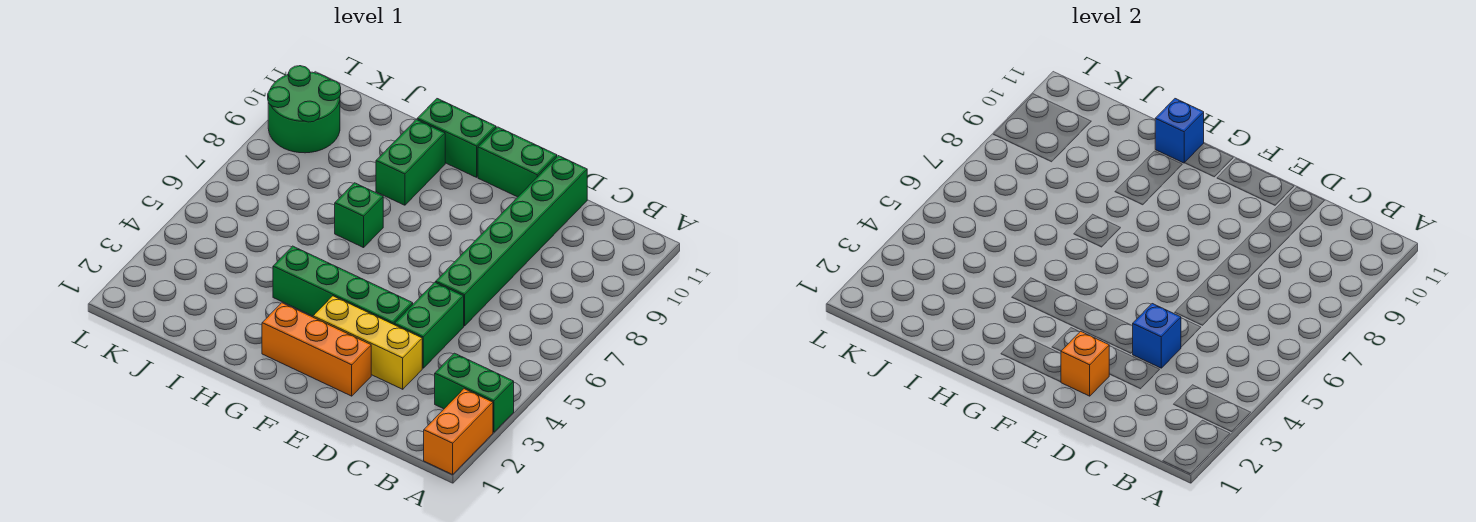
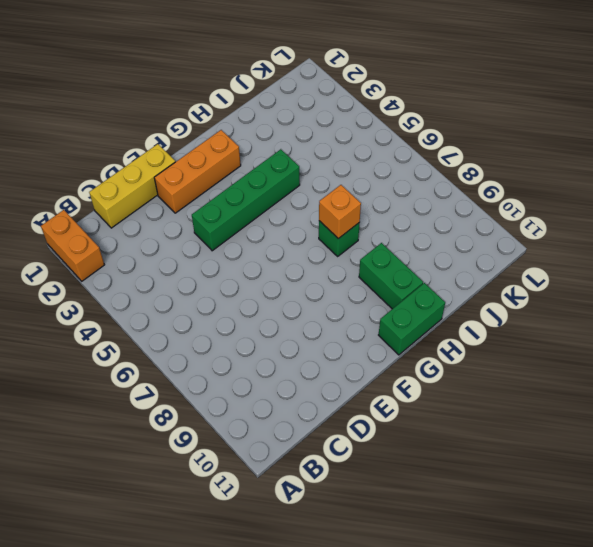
yellow brick C1:E1 level 1 -> yellow brick D3:F3 level 1
orange brick H7 level 2 -> orange brick E2 level 2
none -> green brick A3:B3 level 1
none -> green brick D4:D5 level 1
none -> green brick D6:D11 level 1

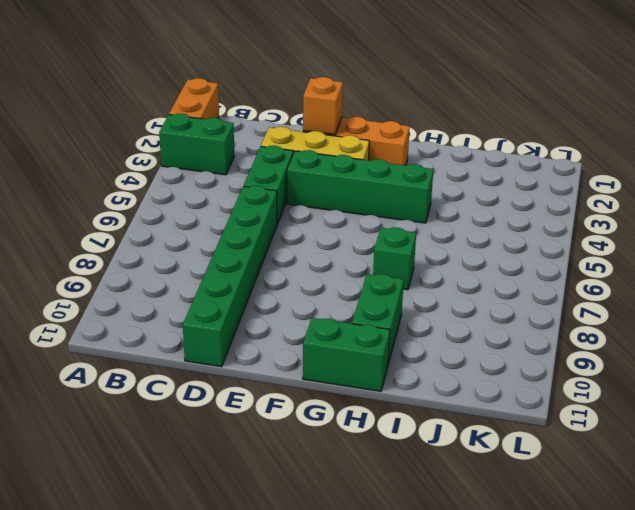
none -> green brick E11:F11 level 1
none -> green round brick K9:L10 level 1
none -> blue brick D4 level 2

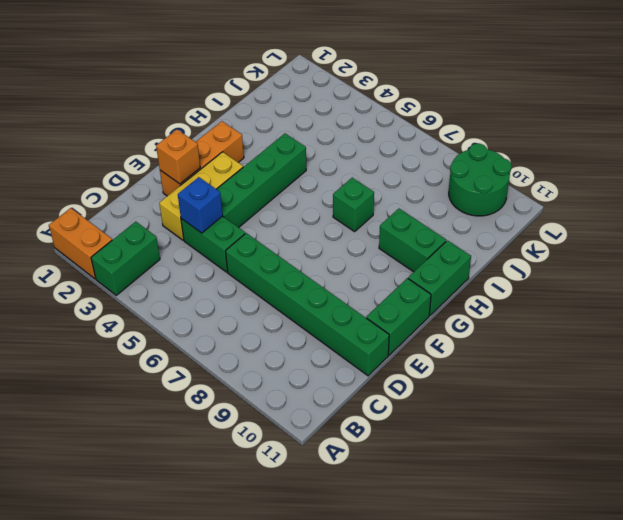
none -> blue brick H11 level 2

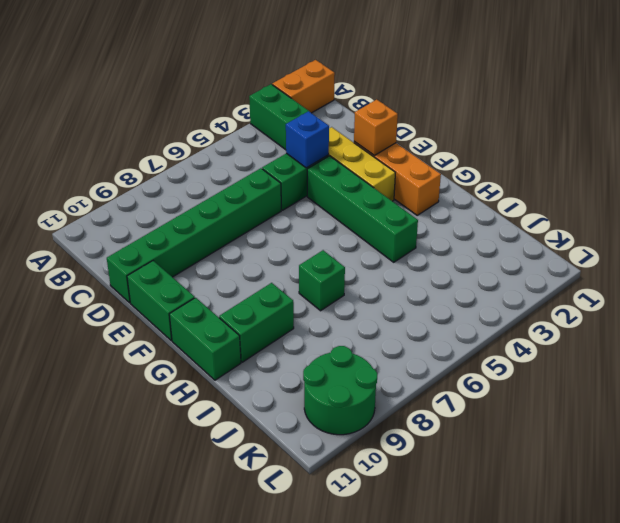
none -> blue brick H11 level 2

